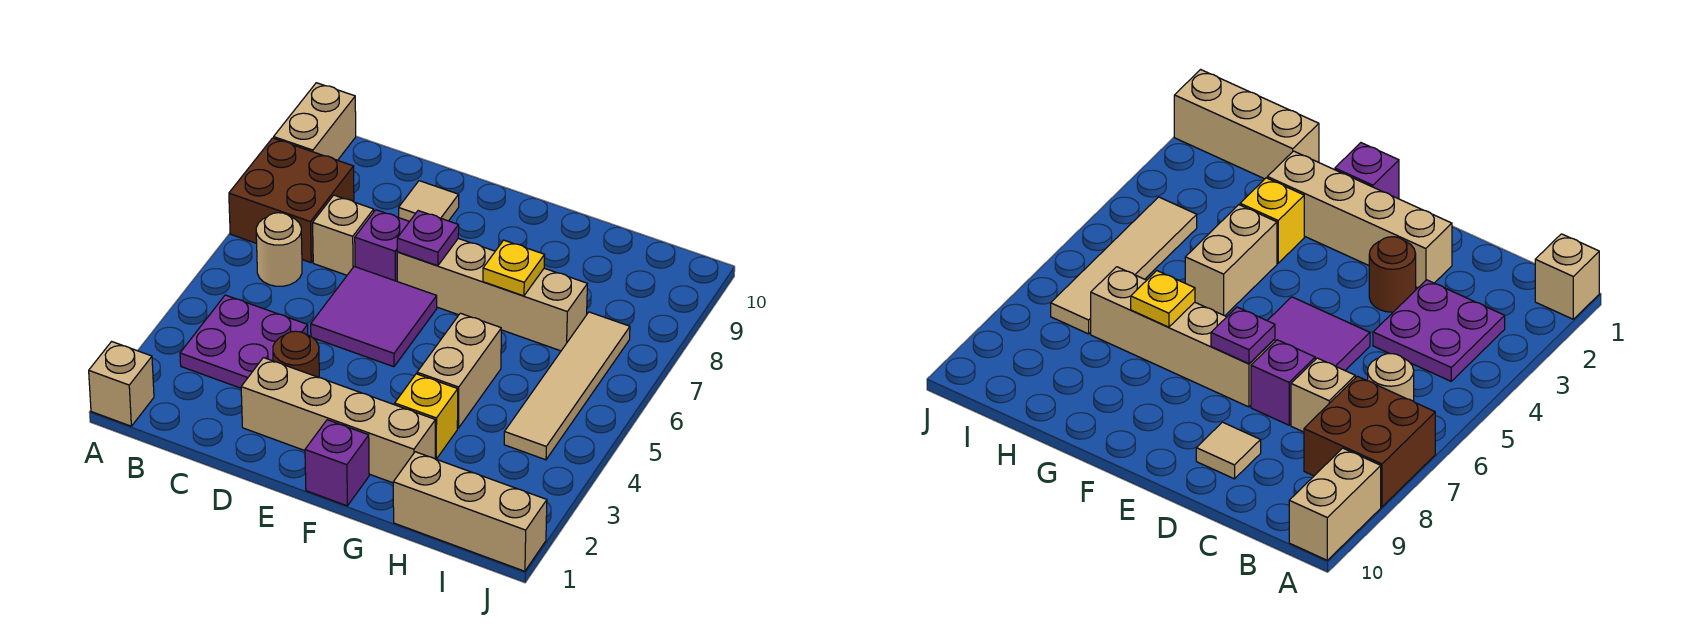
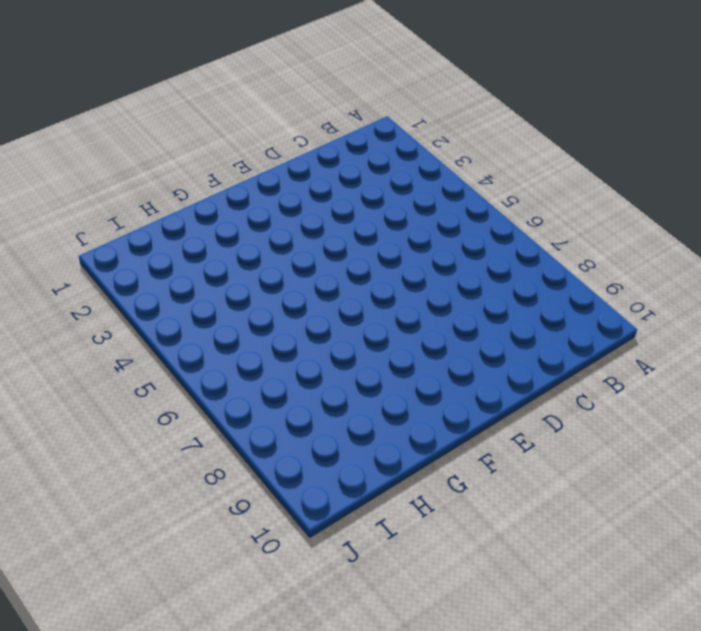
none -> tan brick A1 level 1
none -> brown brick A7:B8 level 1
none -> tan brick A9:A10 level 1

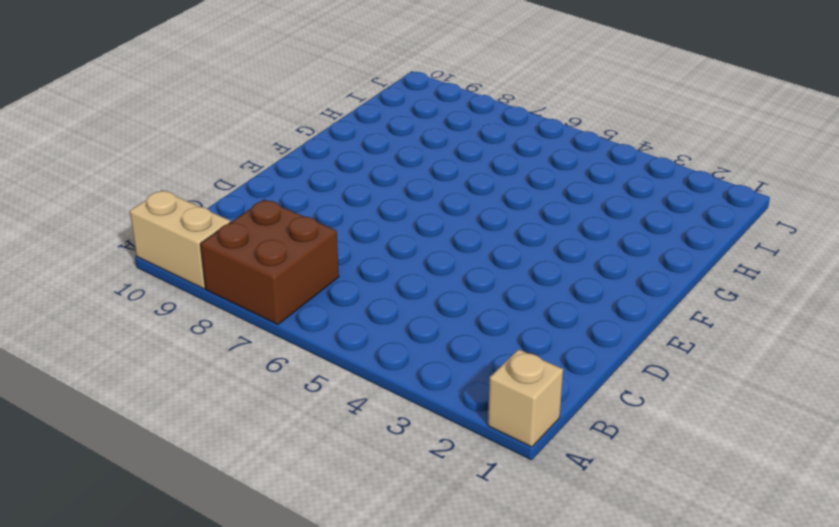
none -> purple plate B3:C4 level 1
none -> tan round brick B6 level 1
none -> tan brick C7 level 1

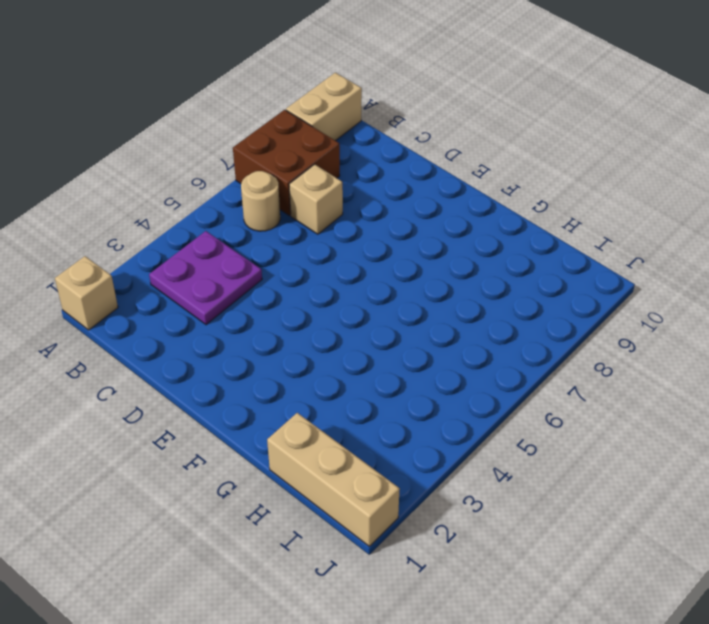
none -> tan brick D2:G2 level 1
none -> brown round brick D3 level 1
none -> purple tile D5:E6 level 1

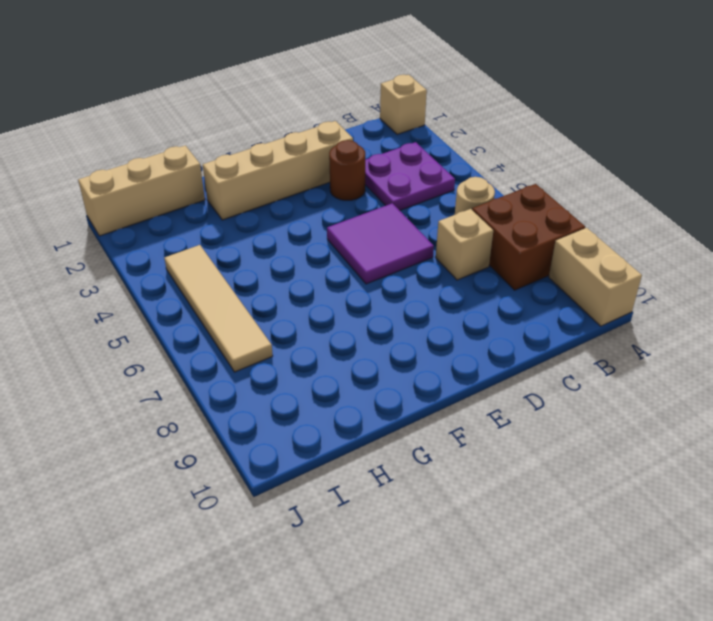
none -> purple brick D7 level 1
none -> tan tile D9 level 1
none -> tan brick E7:H7 level 1

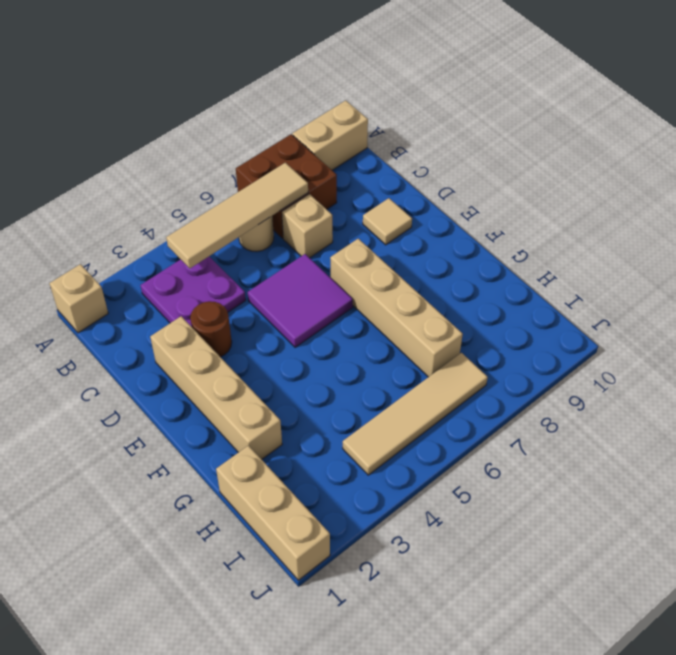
tan tile B4:B7 level 2 -> none
none -> purple brick D7 level 1
none -> purple brick F1 level 1
none -> yellow brick G3 level 1

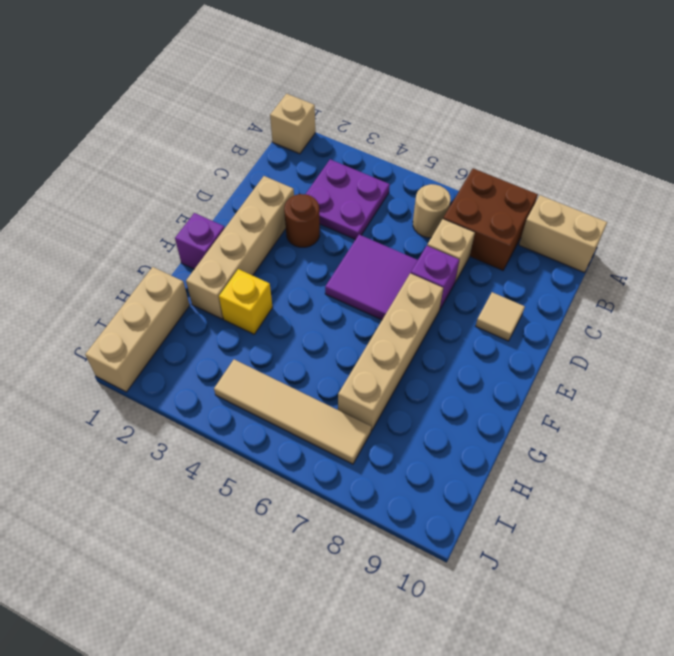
none -> tan brick G4:G5 level 1
none -> purple plate E7 level 2
none -> yellow plate G7 level 2

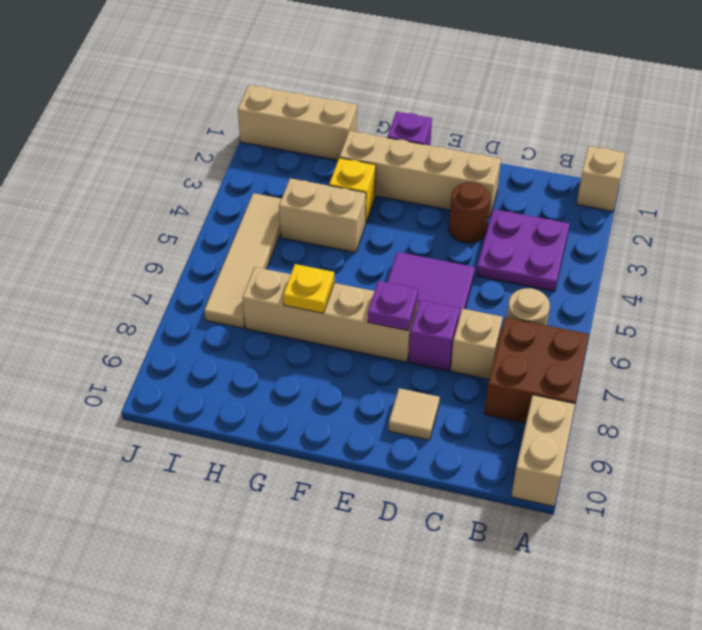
tan brick G4:H4 level 1 -> tan brick G4:G5 level 1

